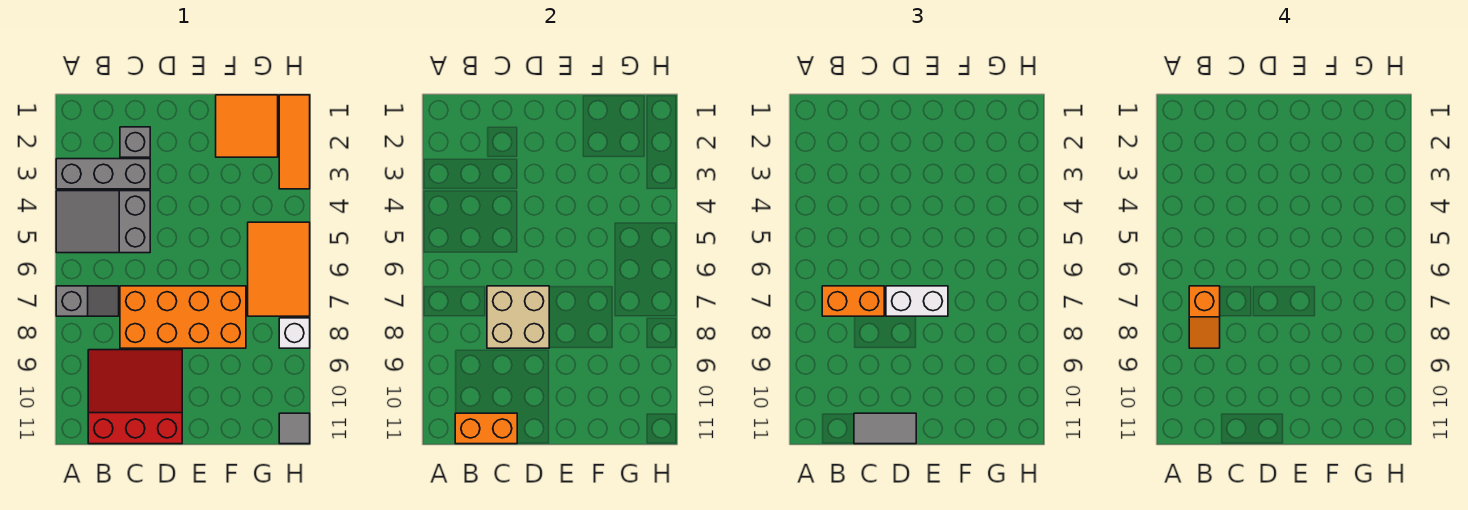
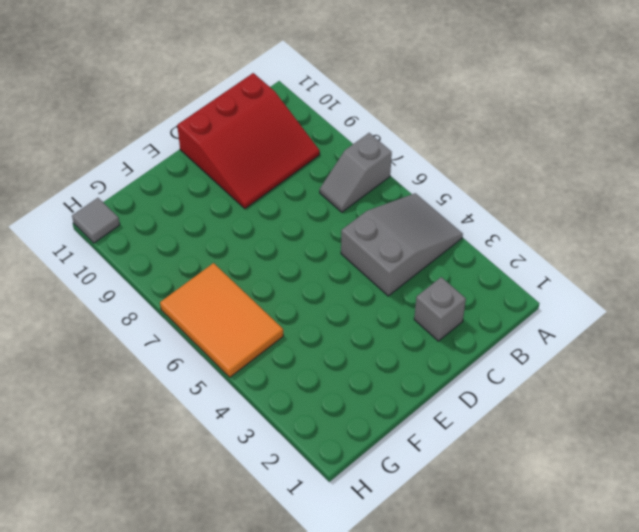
none -> grey brick A3:C3 level 1
none -> orange brick C7:F8 level 1
none -> orange tile F1:G2 level 1

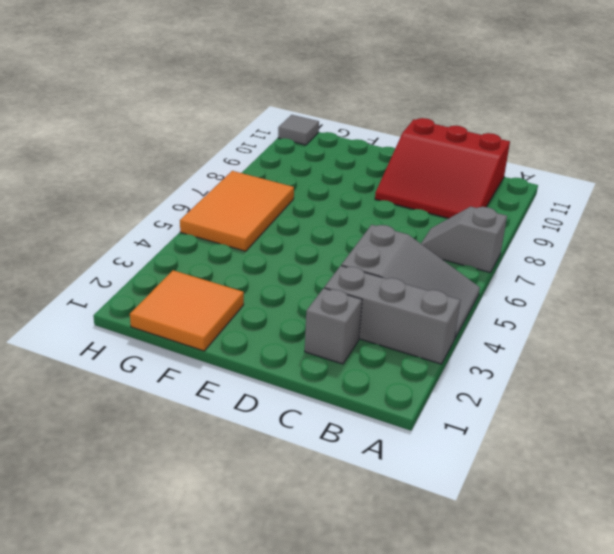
none -> orange brick C7:F8 level 1
none -> orange tile H1:H3 level 1
none -> white brick H8 level 1

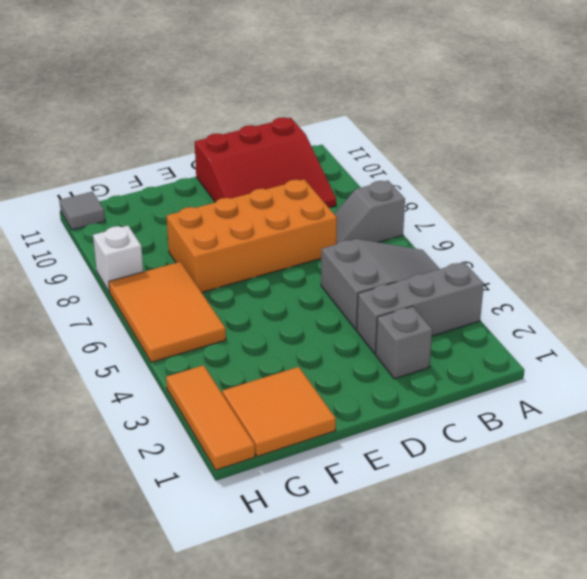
none -> orange brick B11:C11 level 2
none -> tan brick C7:D8 level 2
none -> orange brick B7:C7 level 3

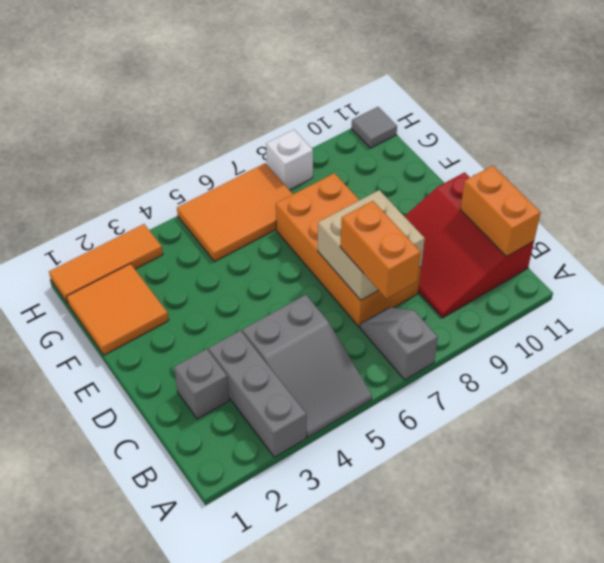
none -> grey tile C11:D11 level 3
none -> white brick D7:E7 level 3
none -> orange slope B7:B8 level 4 top 7

